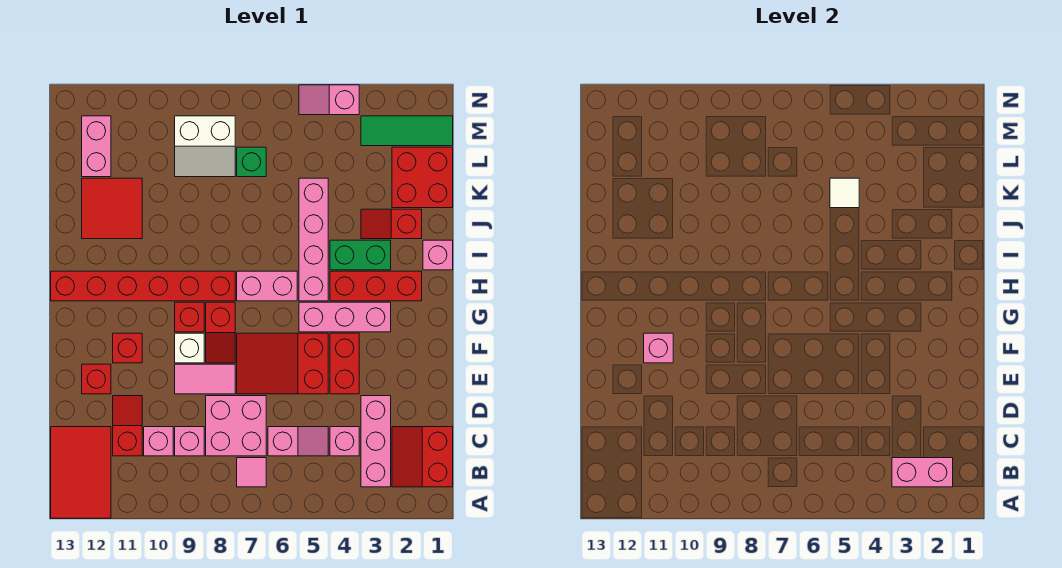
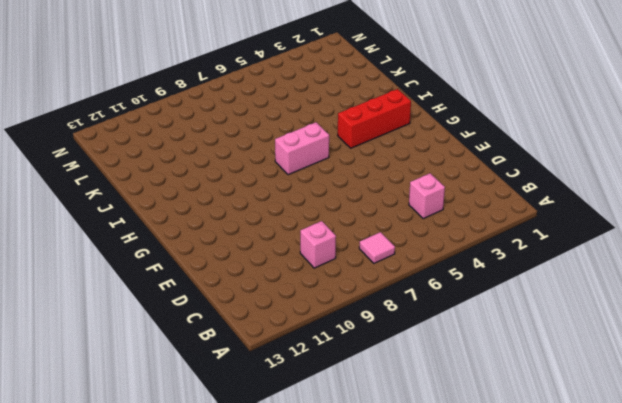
none -> red tile A12:C13 level 1
none -> red slope B1:C2 level 1 top 1
none -> pink brick B3:D3 level 1
none -> pink slope C5:C6 level 1 top 6

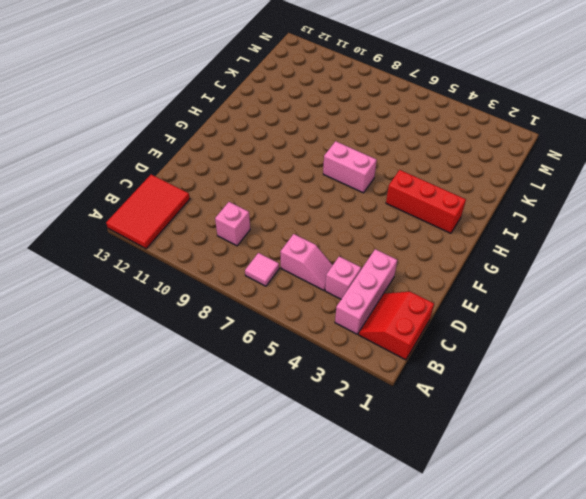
none -> pink brick C7:D8 level 1
none -> pink brick C10 level 1
none -> red slope C11:D11 level 1 top C
none -> red brick E4:F4 level 1

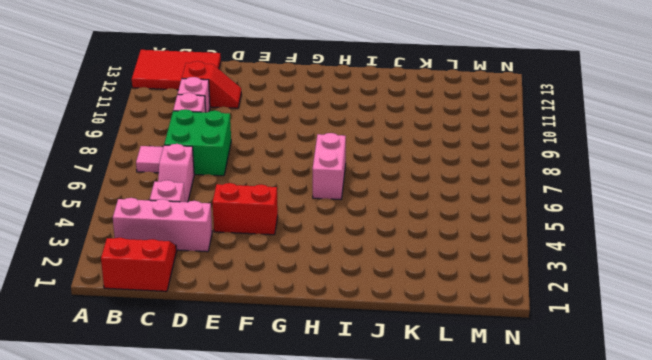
green brick C7:D8 level 1 -> pink brick C7:D8 level 1
none -> red slope E5:F7 level 1 top 5
none -> pink tile E8:E9 level 1
none -> red brick E12 level 1
none -> red slope F8:G8 level 1 top G

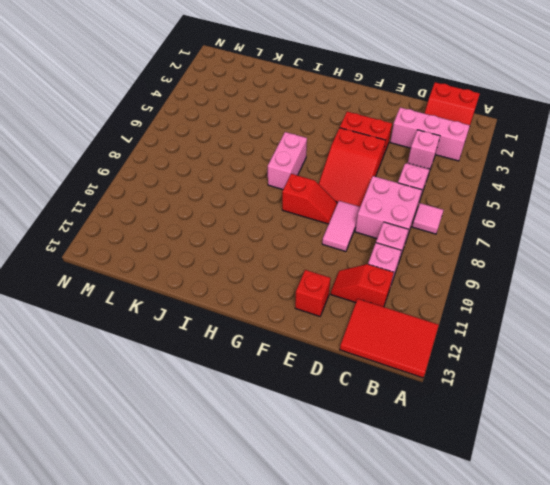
none -> white brick F9 level 1
none -> red brick F11 level 1
none -> pink brick G3:G5 level 1
none -> red brick G9 level 1

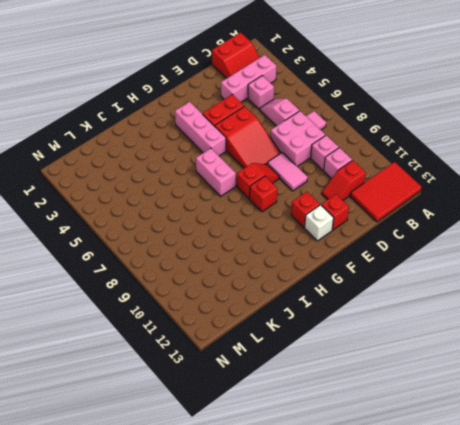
white brick F12 level 1 -> white brick F9 level 1
none -> red brick H2:H4 level 1
none -> pink brick H5:K5 level 1
none -> red brick H8:H13 level 1
none -> pink brick I1 level 1

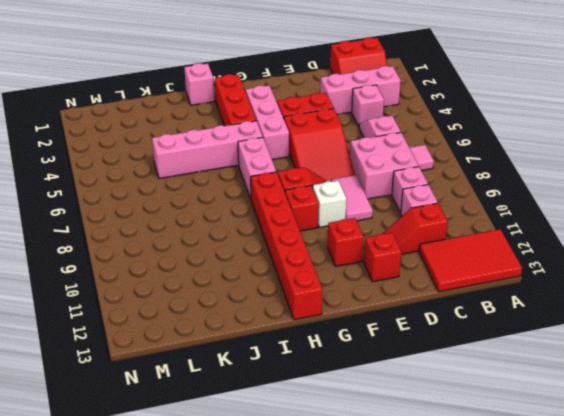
none -> green brick I3:I4 level 1
none -> red slope J2:J3 level 1 top 2
none -> red tile J11:K12 level 1
none -> red brick K1:L2 level 1

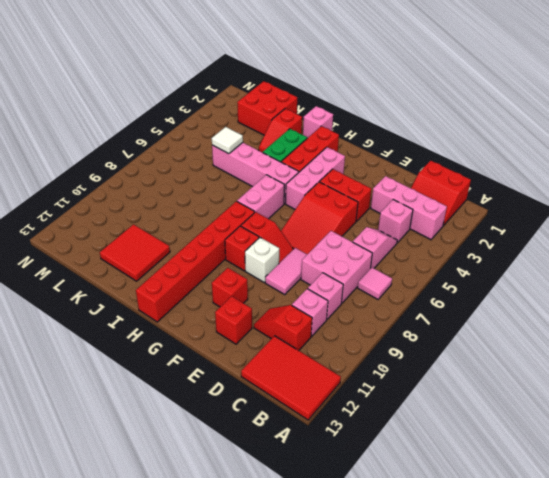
none -> green brick L7 level 1
none -> white slope L8:M9 level 1 top M
none -> pink brick L12:M12 level 1
none -> green tile M1:M3 level 1

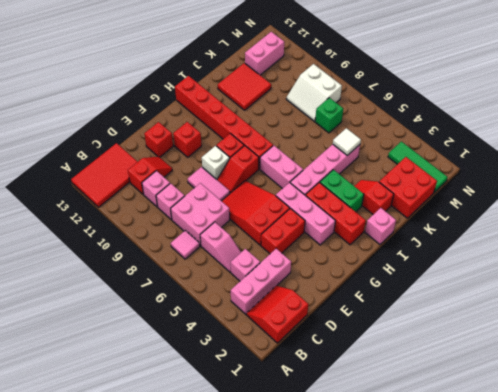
none -> pink slope N4:N5 level 1 top 4
none -> pink brick B2:B3 level 2
none -> pink brick F11 level 2

